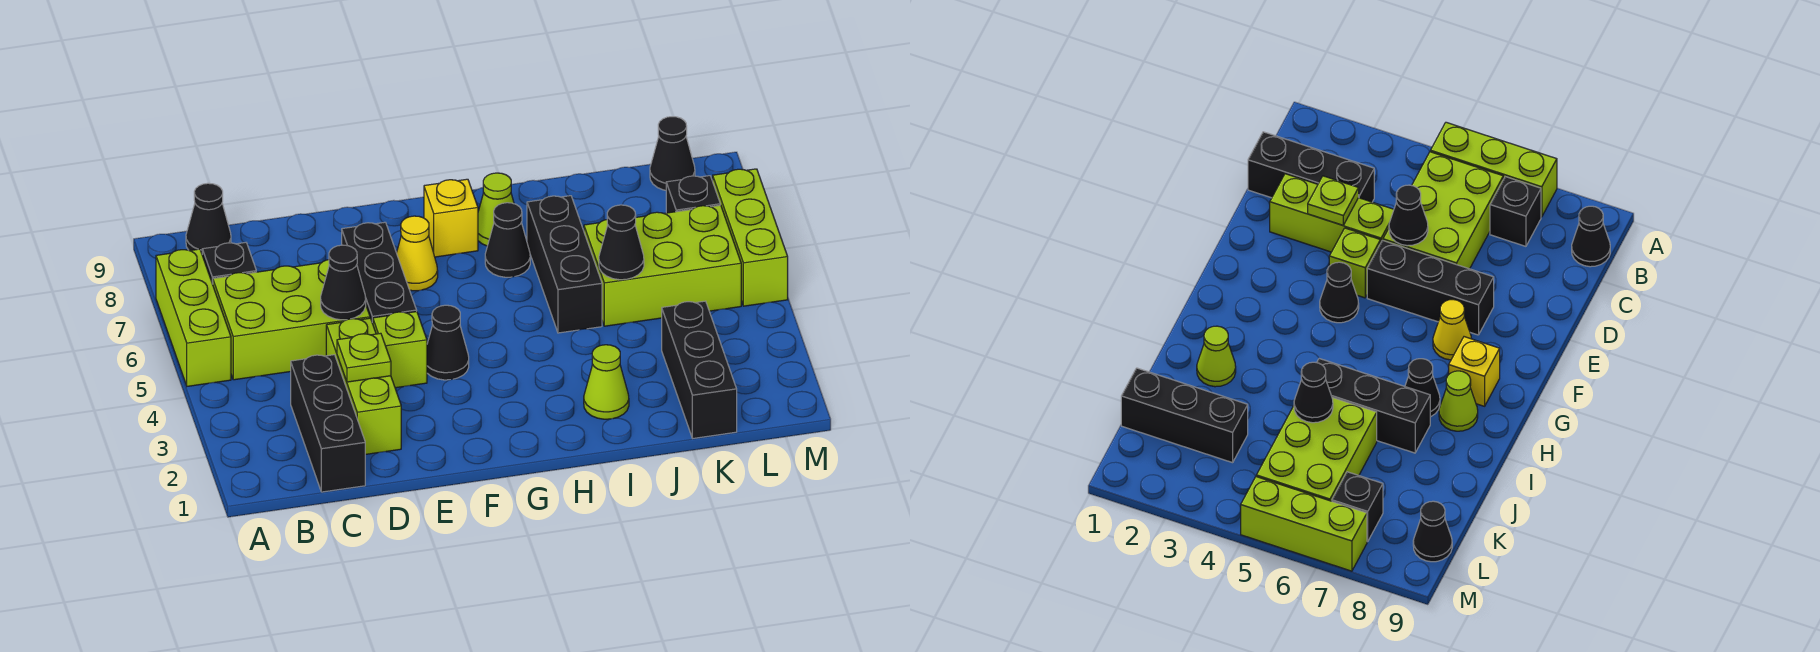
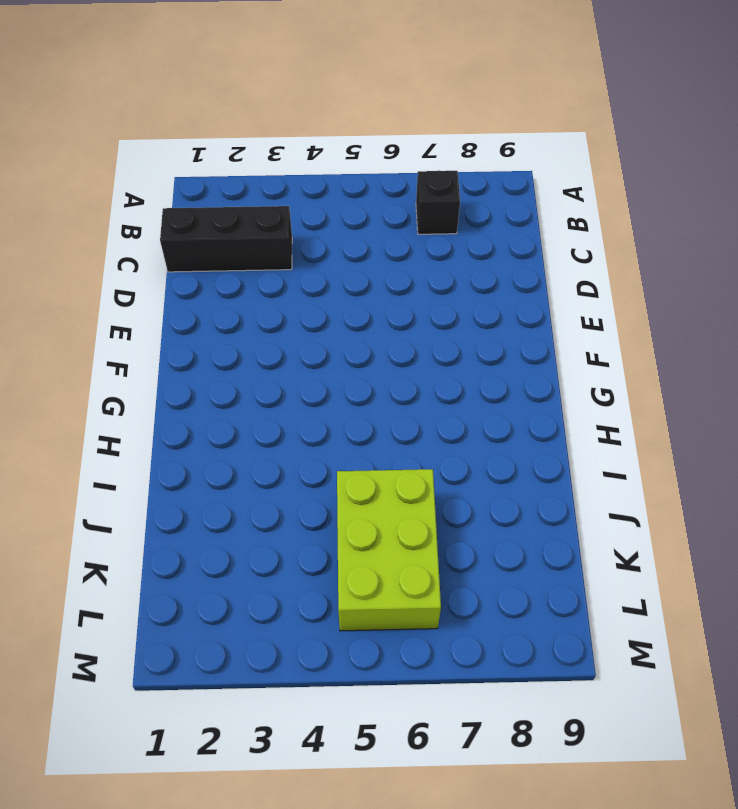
none -> lime brick A5:A7 level 1
none -> lime brick B5:D6 level 1
none -> black cone B9 level 1

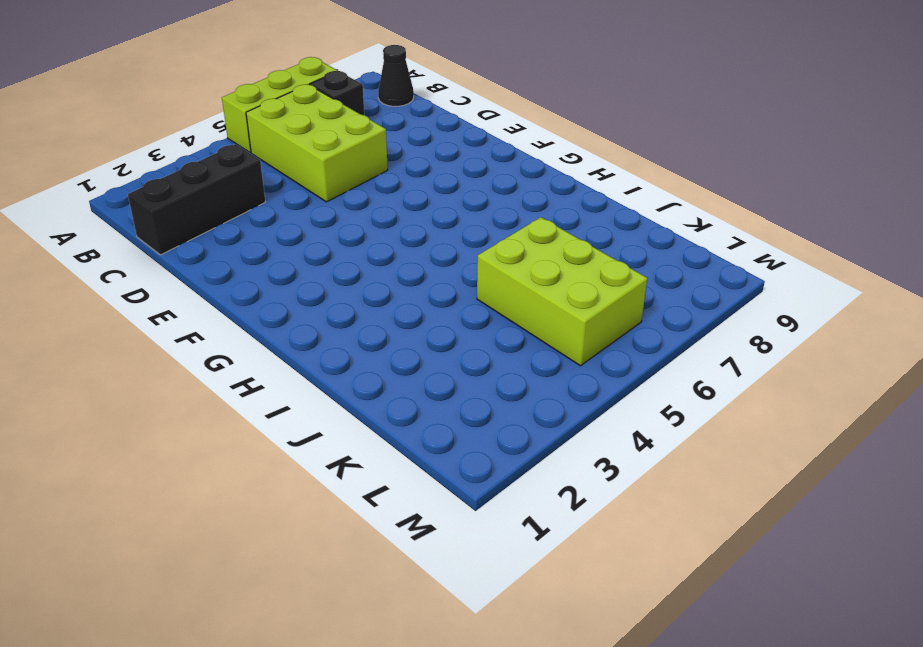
none -> lime brick D2:D4 level 1
none -> lime brick E4 level 1
none -> black brick E5:E7 level 1

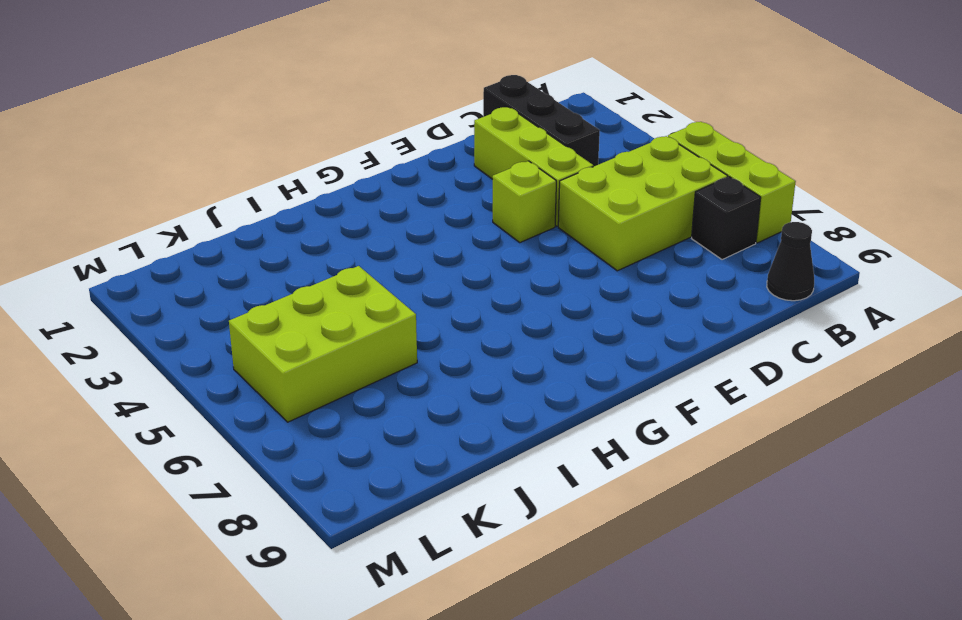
none -> black brick E5:E7 level 1
none -> black cone F4 level 1
none -> yellow cone F7 level 1

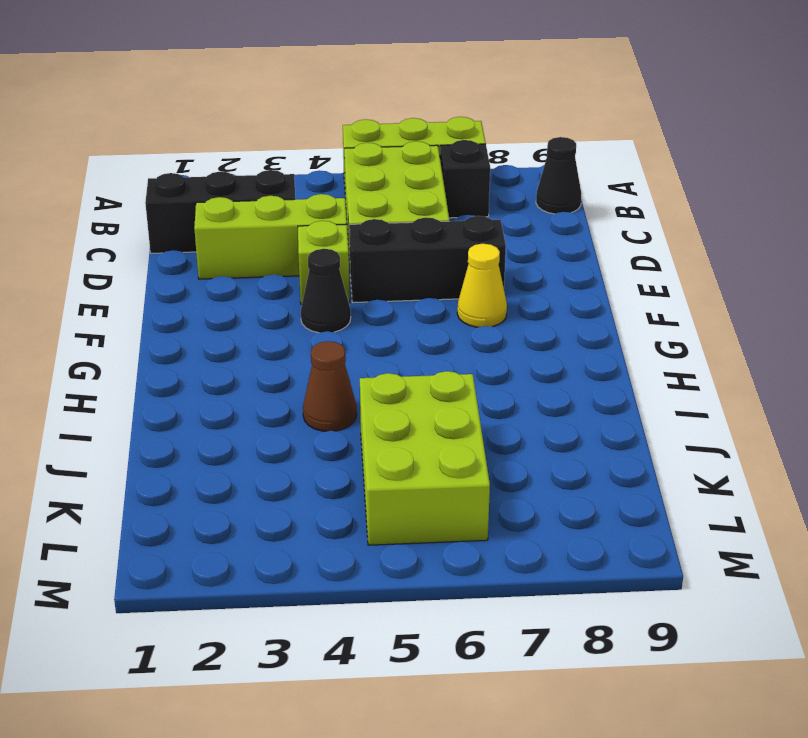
brown cone I4 level 1 -> none
none -> yellow brick G8 level 1
none -> black cone H7 level 1
none -> lime cone H8 level 1

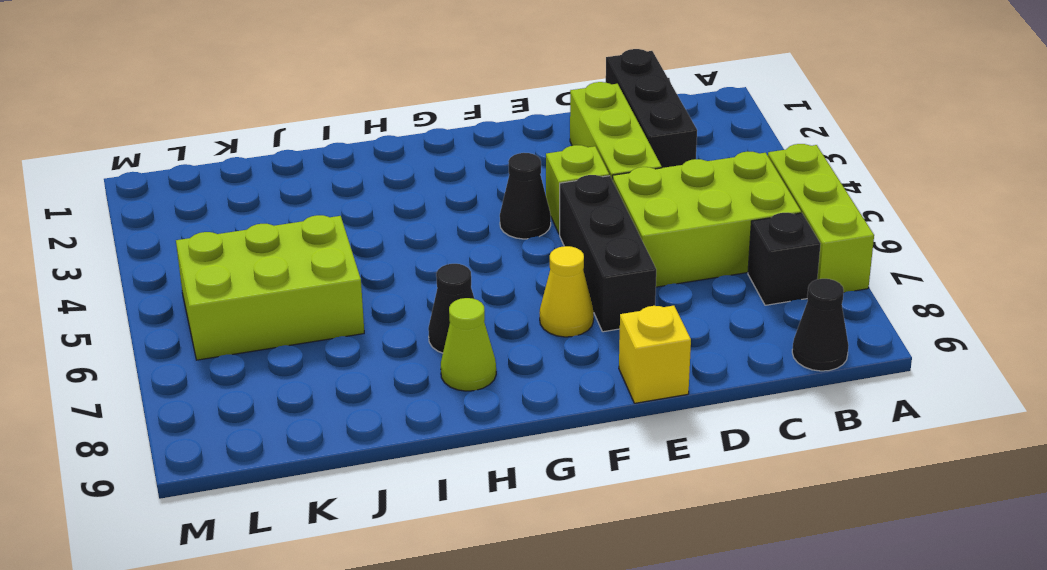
yellow brick E9 level 1 -> yellow brick G8 level 1
none -> lime cone I2 level 1
none -> black brick I5:I7 level 1
none -> black brick K1:K3 level 1

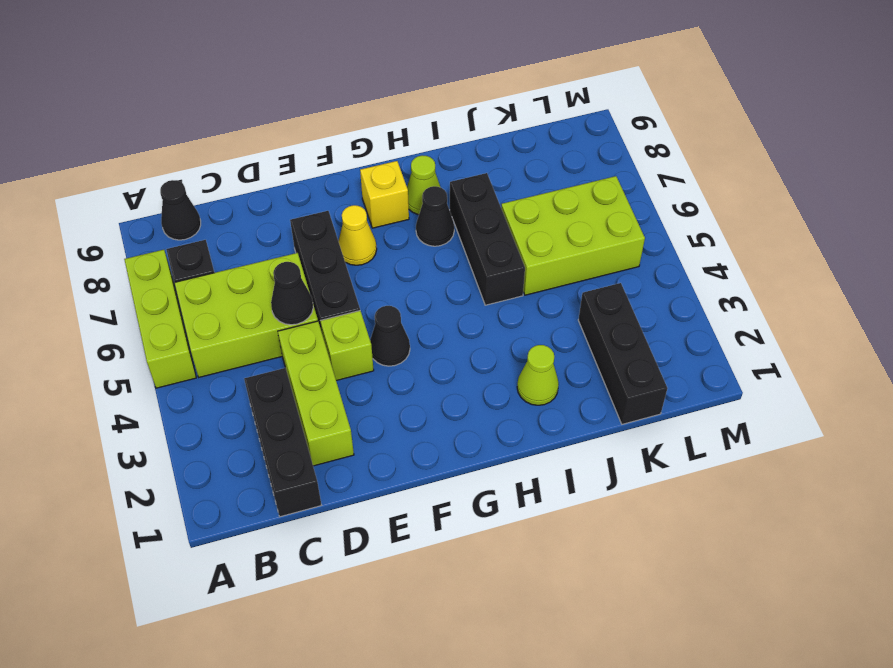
none -> black brick L7 level 1
none -> black cone L9 level 1
none -> lime brick M5:M7 level 1

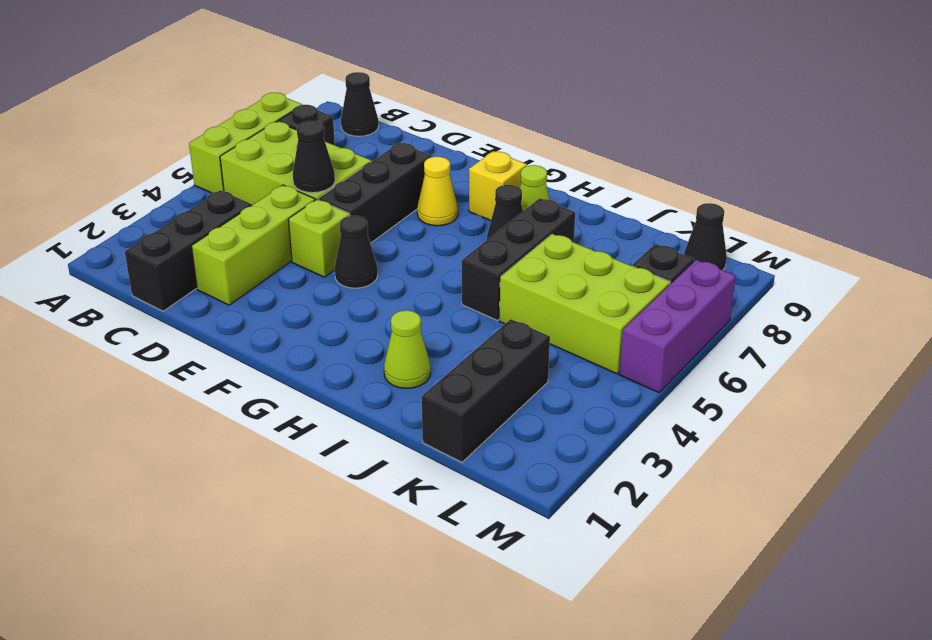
purple brick M5:M7 level 1 -> lime brick M5:M7 level 1
none -> lime plate D3 level 2
none -> black cone J5 level 2

